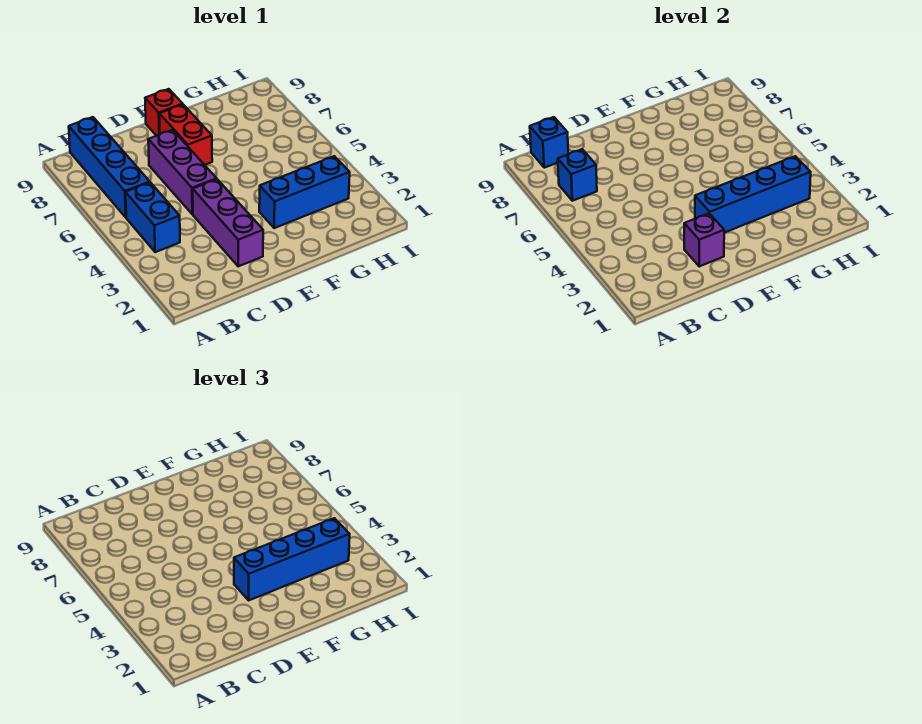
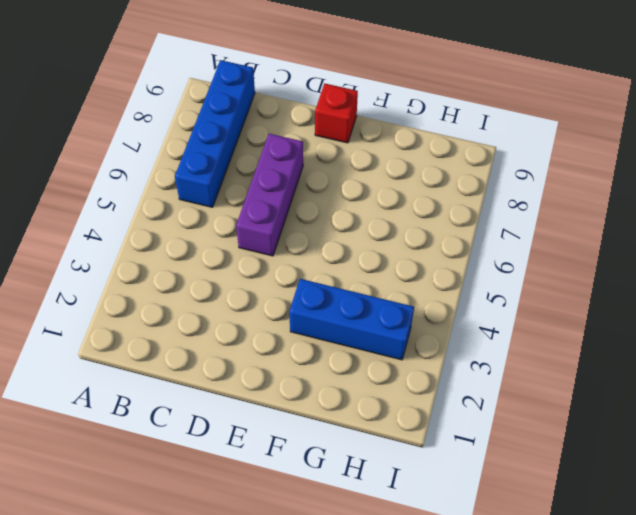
none -> blue brick B4:B5 level 1
none -> purple brick D2:D4 level 1
none -> red brick E7:E8 level 1

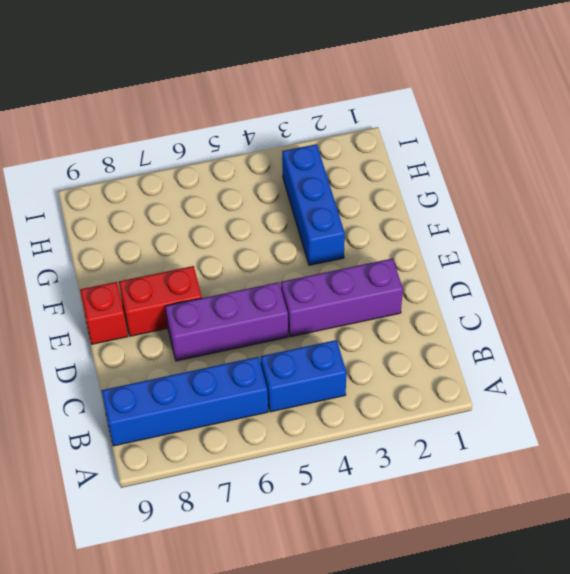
none -> blue brick B7 level 2
none -> blue brick B9 level 2
none -> purple brick D2 level 2

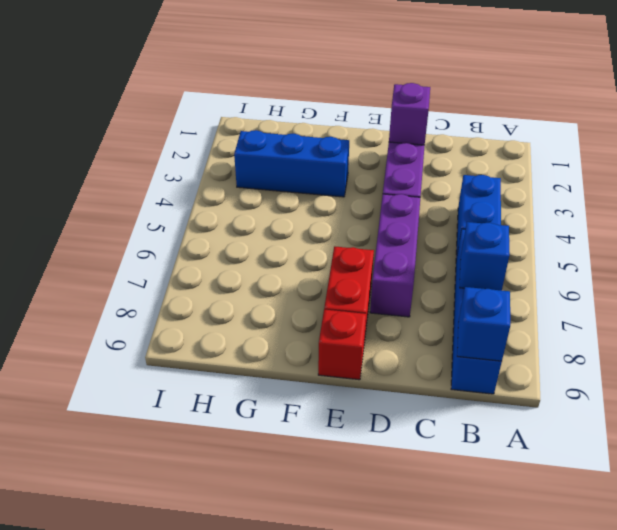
none -> blue brick E3:H3 level 2
none -> blue brick E3:H3 level 3

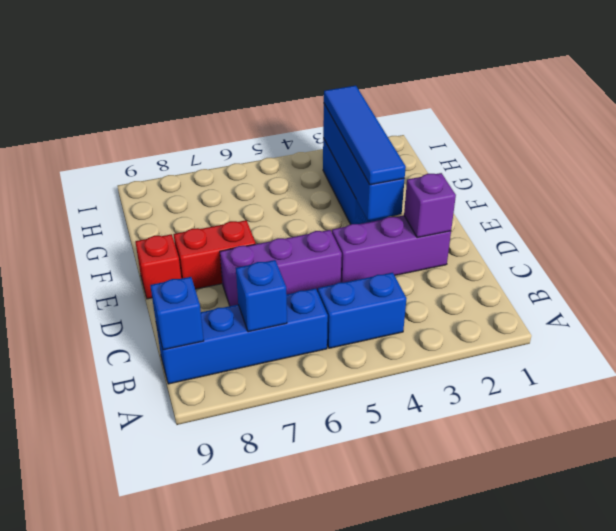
blue tile E3:H3 level 3 -> blue brick E3:H3 level 3

